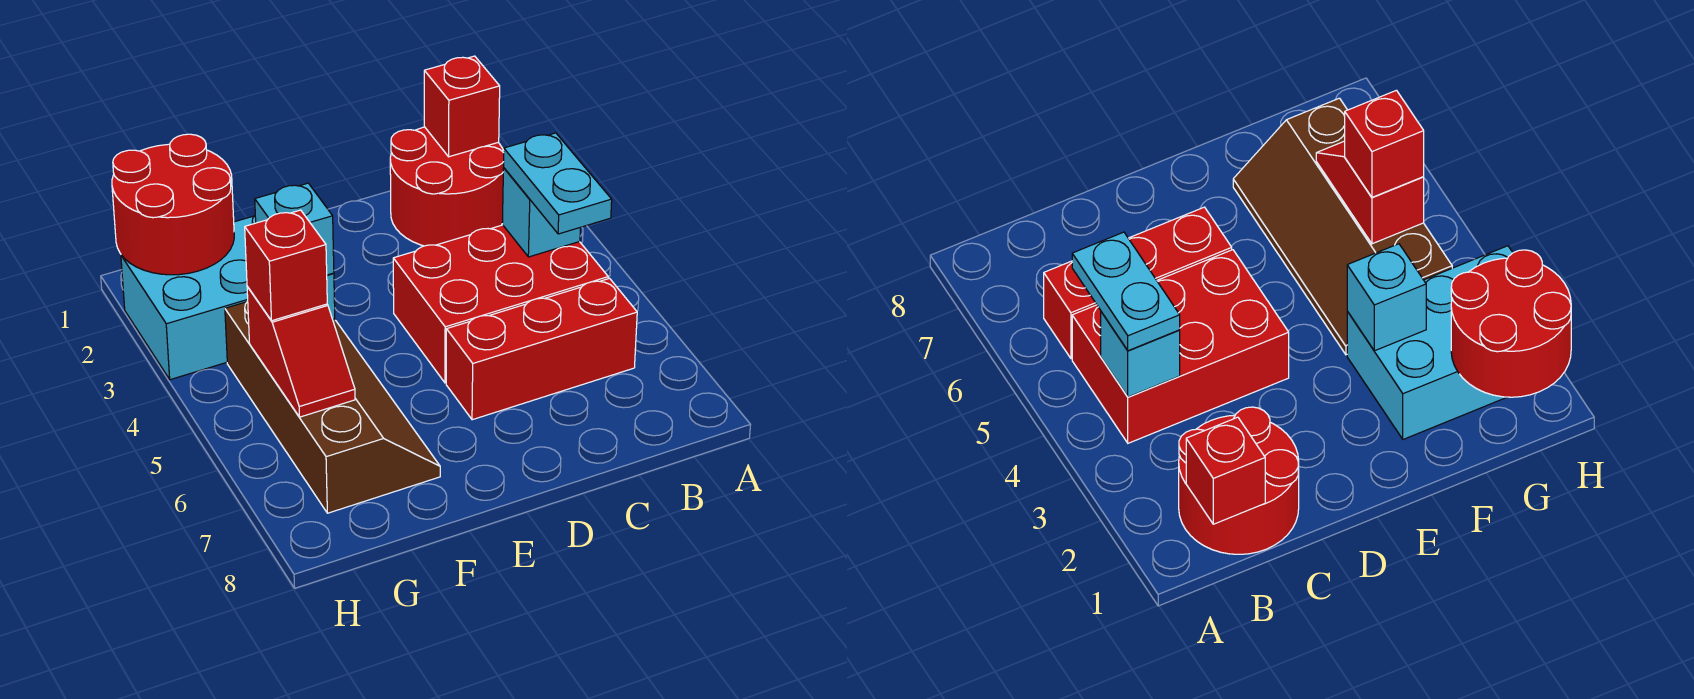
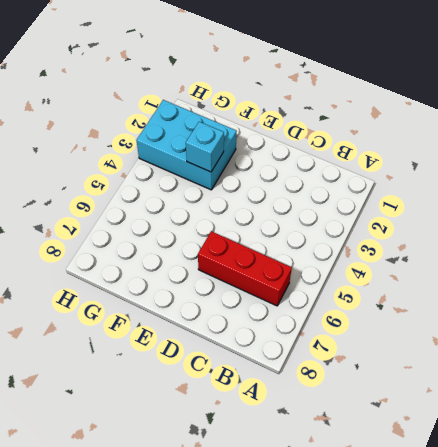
none -> red round brick B1:C2 level 1
none -> red brick B4:D5 level 1
none -> brown slope F4:G7 level 1 top G

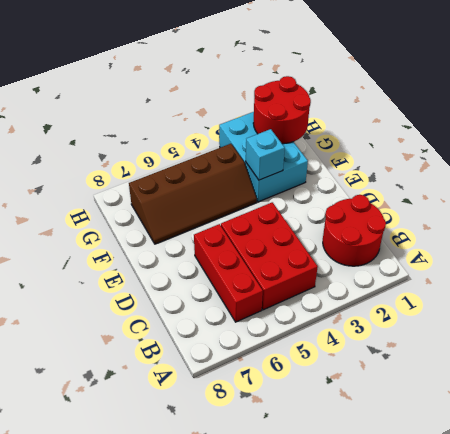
none -> red brick B1 level 2
none -> cyan brick B4 level 2
none -> red slope G5:G6 level 2 top 5

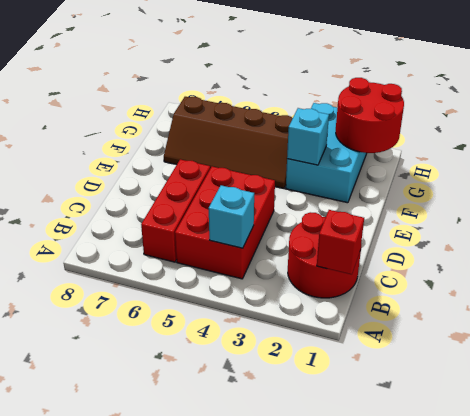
none -> red slope G5:G6 level 2 top 5
none -> cyan plate B4:B5 level 3
none -> red brick G5 level 3

